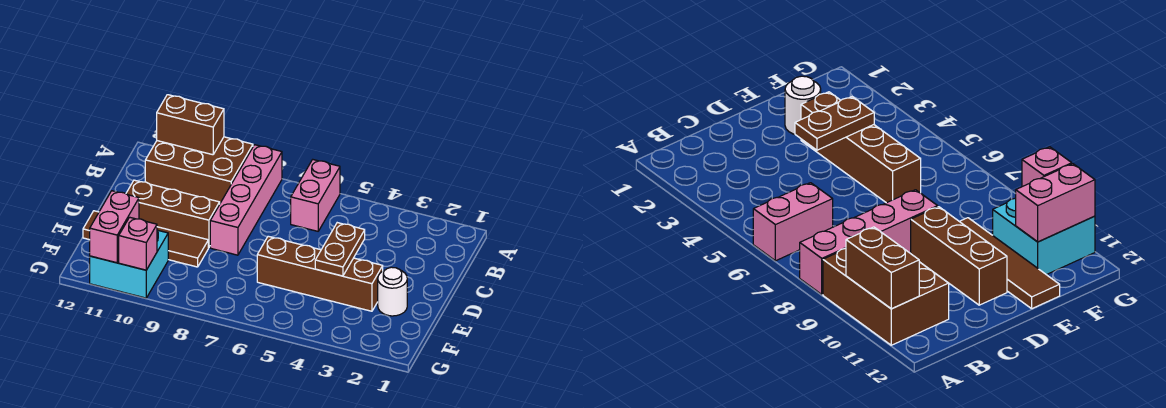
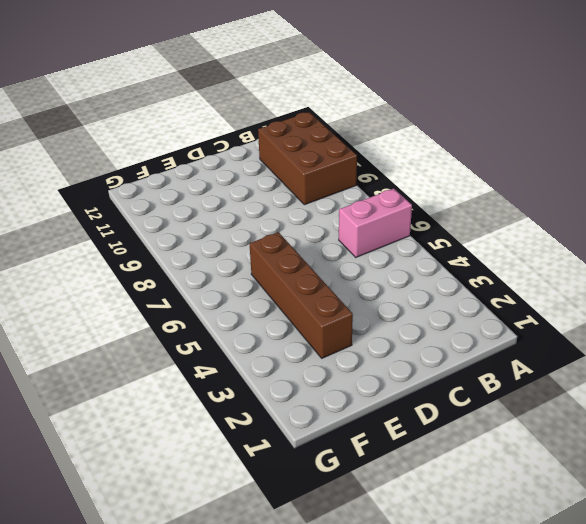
none -> pink brick A8:D8 level 1
none -> brown brick D9:D11 level 1
none -> white round brick E2 level 1

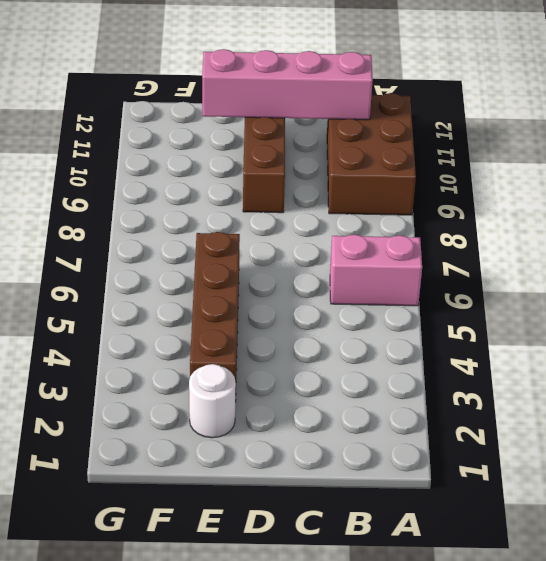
pink brick B11:E11 level 2 -> pink brick A8:D8 level 1
none -> brown tile E9:E12 level 1
none -> cyan brick F10:G11 level 1
none -> brown brick A10:A11 level 2

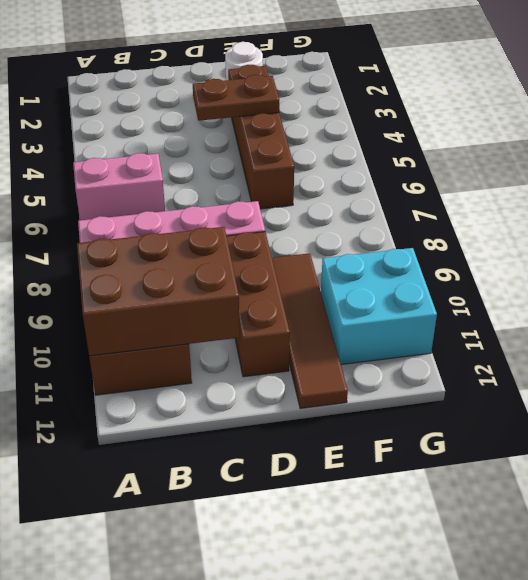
brown brick A10:C11 level 2 -> brown brick A10:A11 level 2
none -> pink brick F11:G11 level 2
none -> pink brick G10 level 2

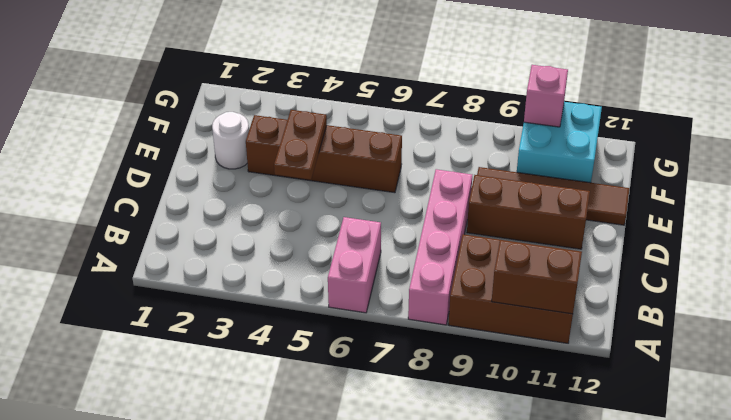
none -> pink brick F11:G11 level 2

